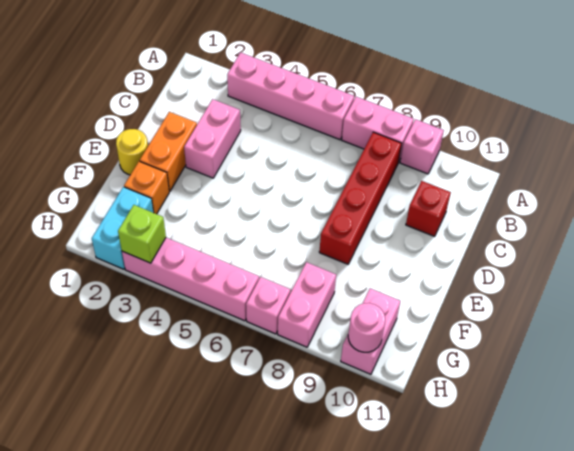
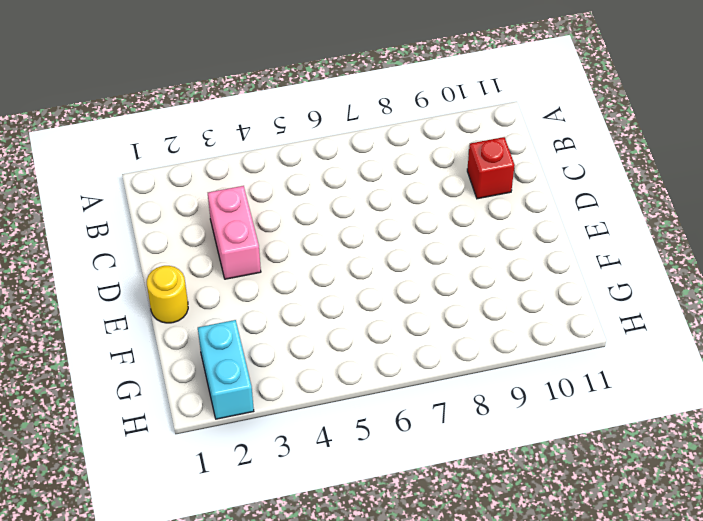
none -> pink brick A3:A6 level 1
none -> pink brick A7:A8 level 1
none -> pink brick A9 level 1

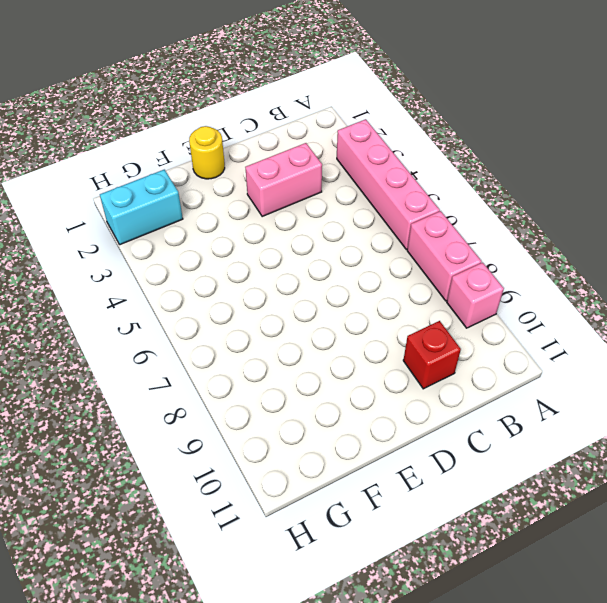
none -> red brick B8:E8 level 1
none -> orange brick D2:E2 level 1
none -> orange brick F2 level 1

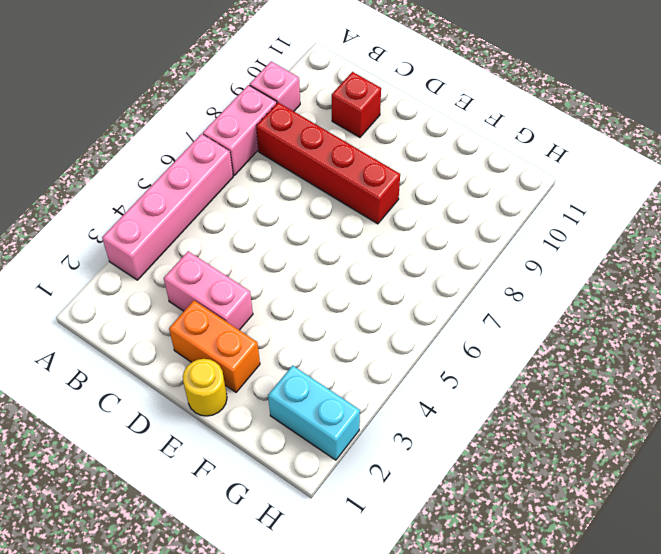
none -> orange brick F2 level 1
none -> pink brick G8:H8 level 1
none -> pink brick G10:H10 level 1

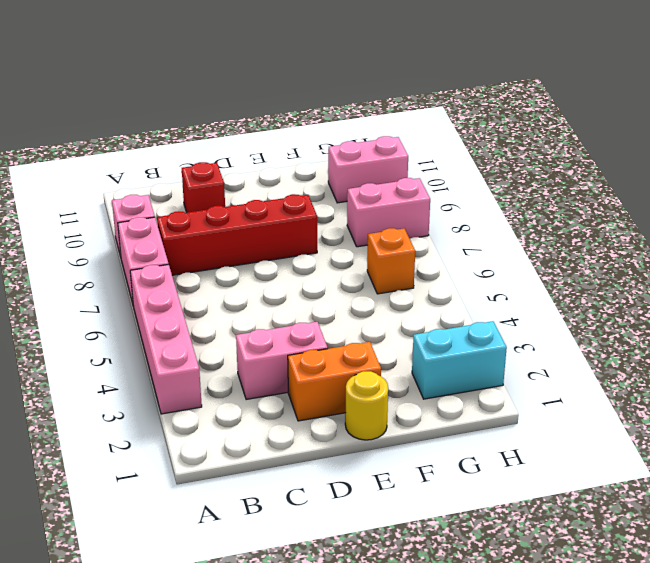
orange brick G6 level 1 -> orange brick F2 level 1
none -> pink brick H3:H6 level 1
none -> pink brick H7 level 1
none -> lime brick H3 level 2

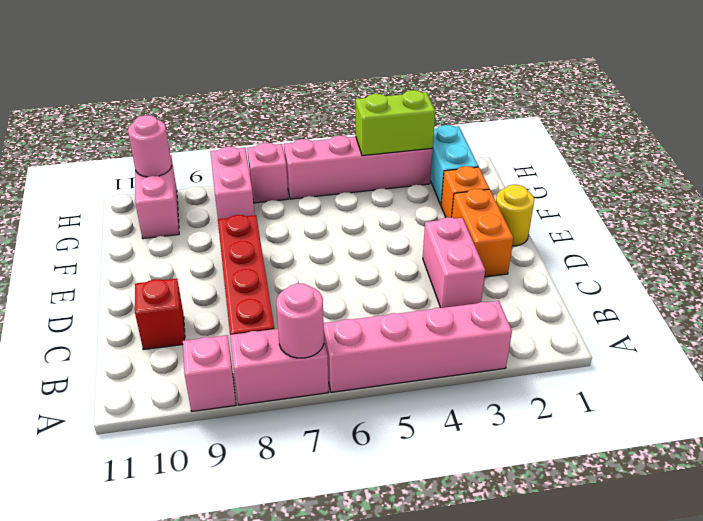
pink round brick A7 level 2 -> none
lime brick H3:H4 level 2 -> lime brick H3 level 2

